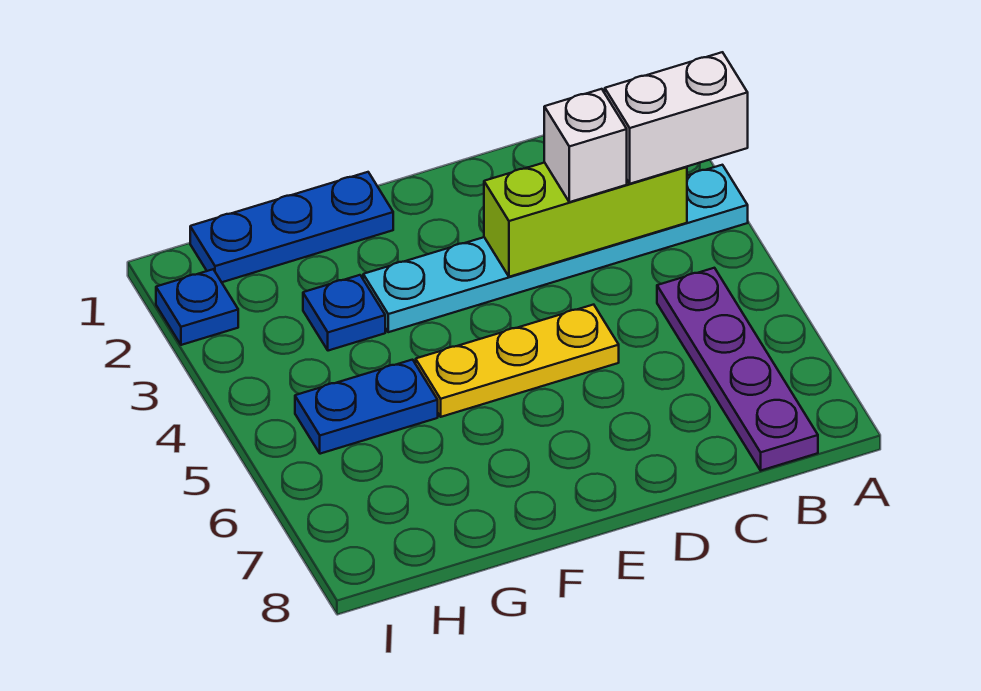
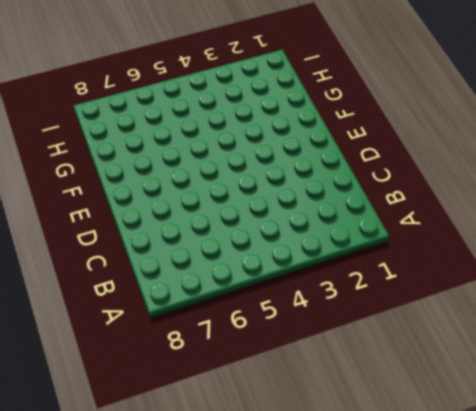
none -> cyan plate A3:F3 level 1
none -> purple plate B5:B8 level 1

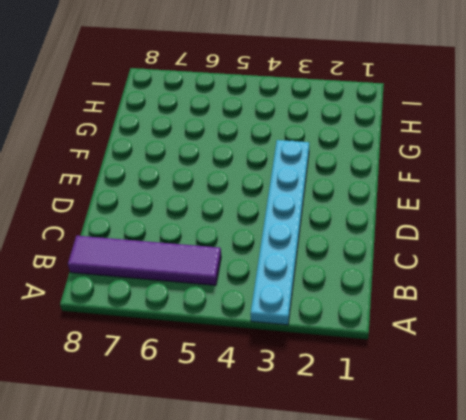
purple tile B5:B8 level 1 -> purple plate B5:B8 level 1
none -> yellow plate D5:F5 level 1
none -> blue plate F1:H1 level 1

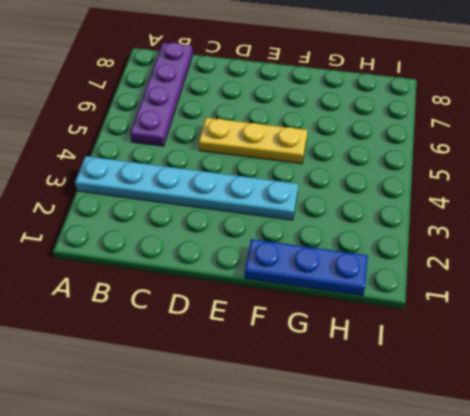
none -> blue plate G3 level 1
none -> blue plate G5:H5 level 1

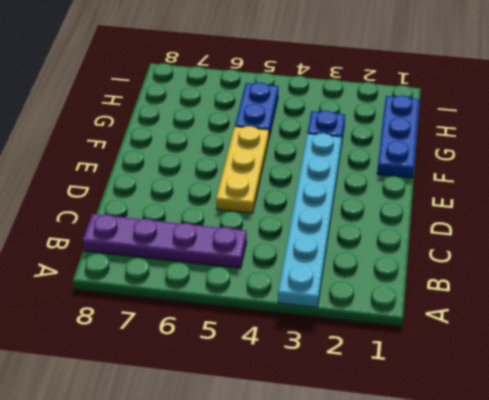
none -> blue plate I2 level 1
none -> lime brick B3:D3 level 2

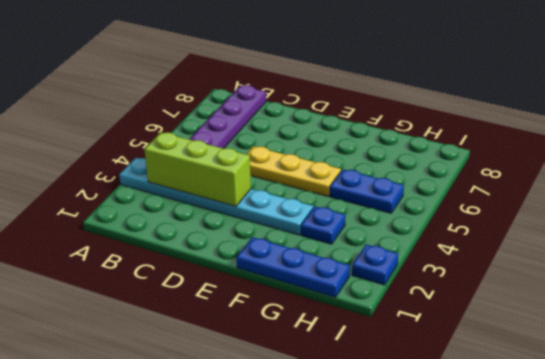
none -> white brick A3:B3 level 3
none -> white brick C3 level 3

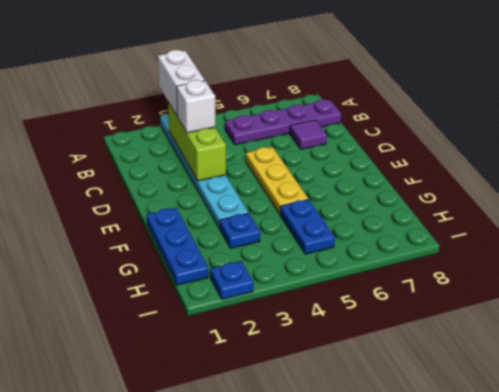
purple tile C7 level 1 -> none

